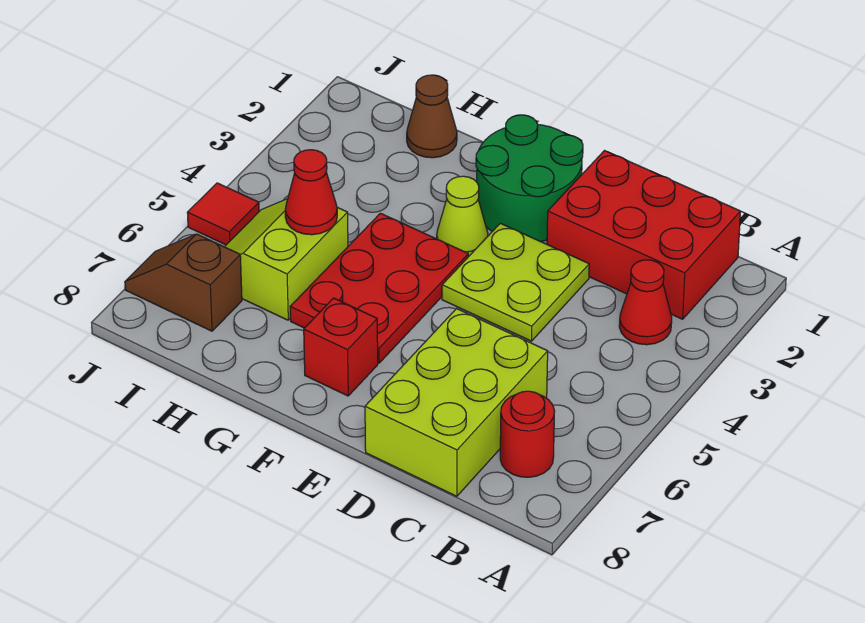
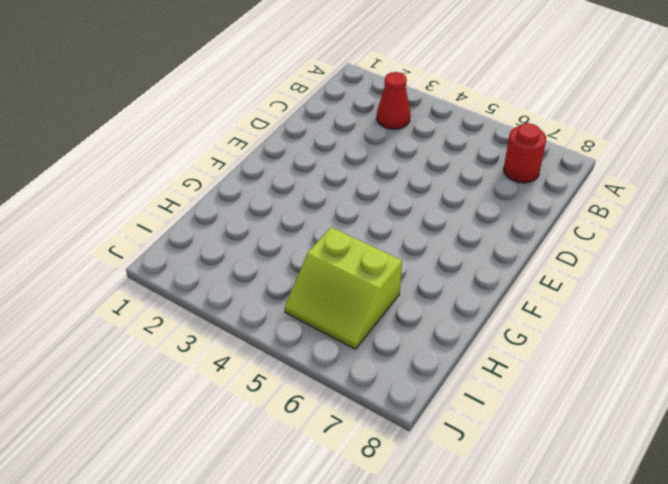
none -> red brick B1:D2 level 1
none -> lime brick C6:D8 level 1
none -> lime plate D3:E4 level 1

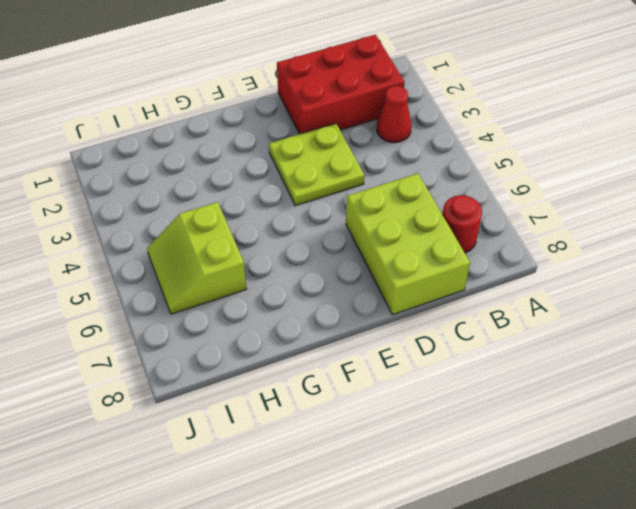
none -> green round brick E1:F2 level 1
none -> lime cone F3 level 1
none -> red plate F4:G6 level 1

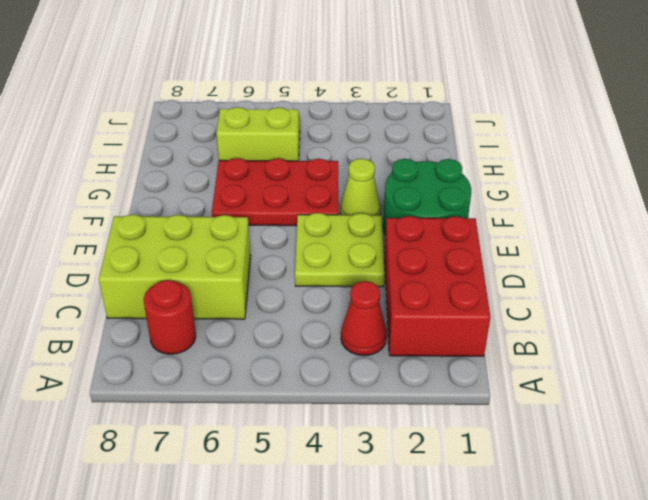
none -> red brick F7 level 1
none -> brown cone H1 level 1
none -> brown slope I7:J7 level 1 top I

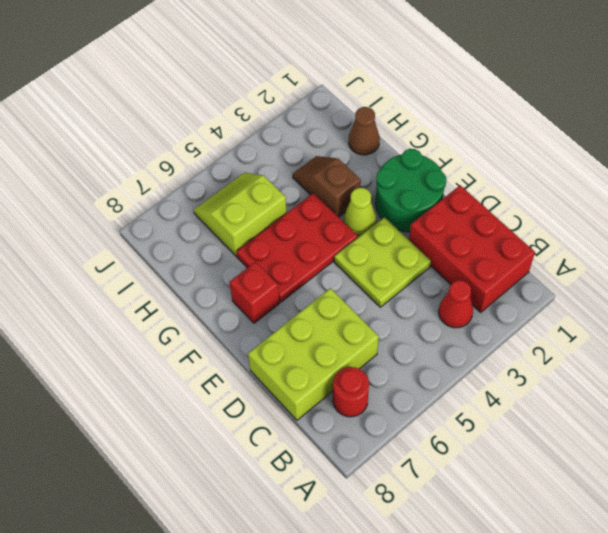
brown slope G3:H3 level 1 top G -> brown slope I7:J7 level 1 top I
none -> red tile J5 level 1
none -> red cone H5 level 2

